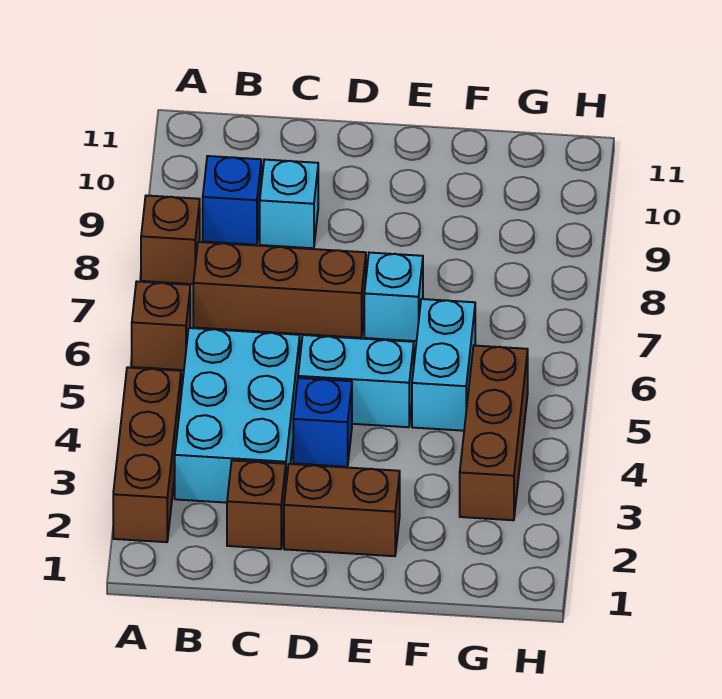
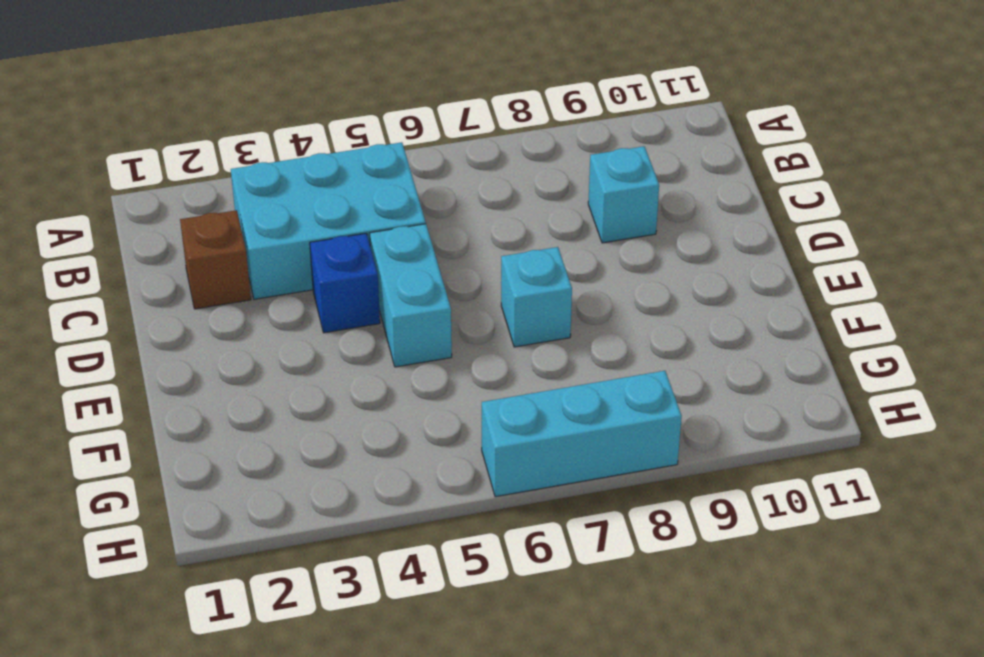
cyan brick H6:H8 level 1 -> none
none -> brown brick A2:A4 level 1
none -> brown brick A6 level 1
none -> brown brick A8 level 1

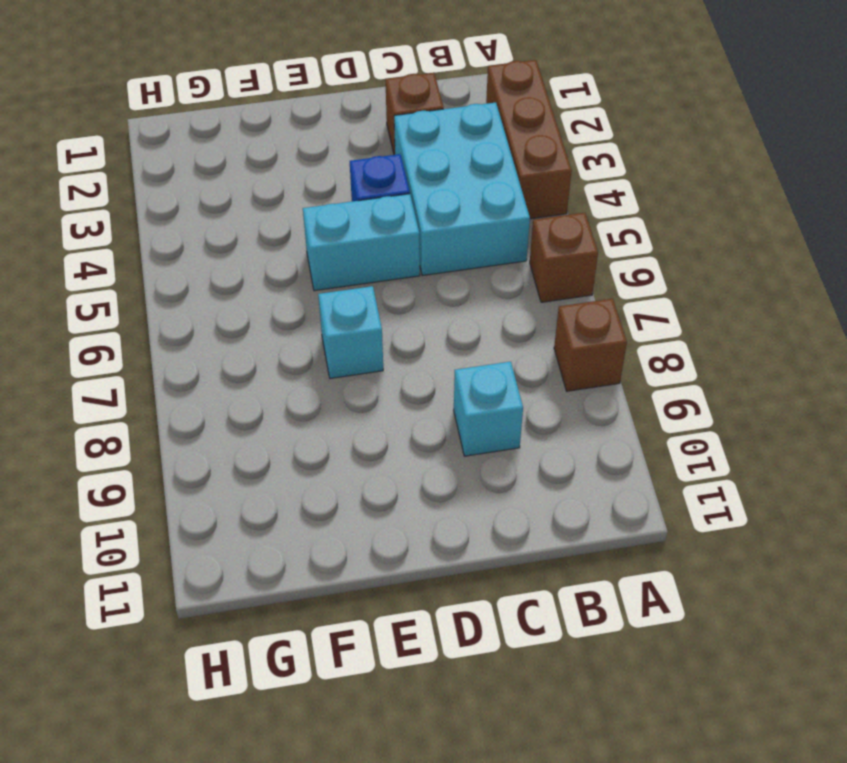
none -> brown brick B7:D7 level 1
none -> blue brick B9 level 1
none -> brown brick D2:E2 level 1

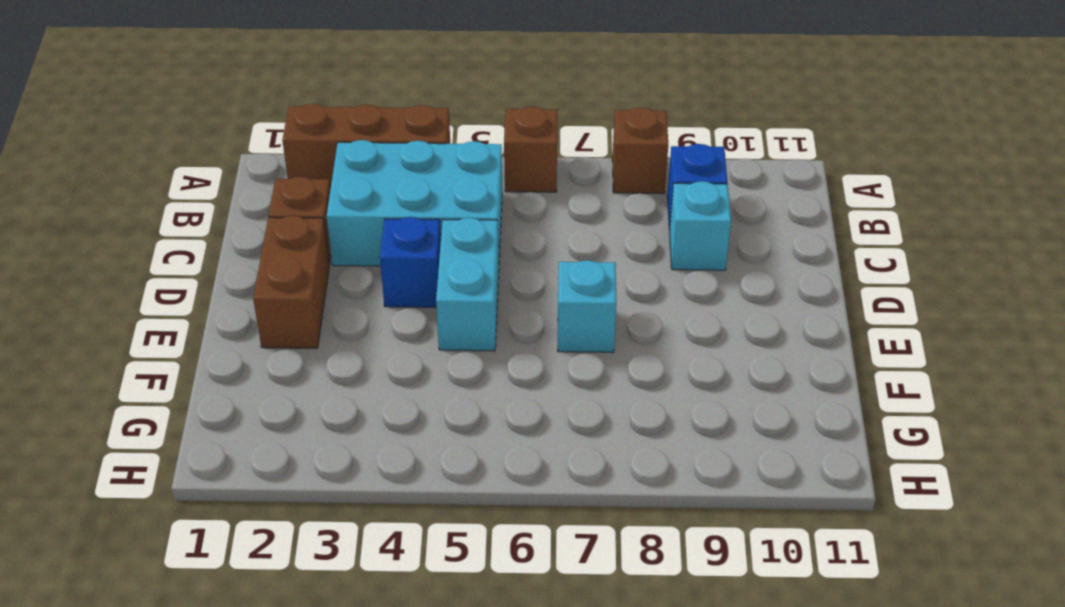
none -> brown brick B7:D7 level 1
none -> cyan brick F5:F6 level 1
none -> brown brick G3:G5 level 1

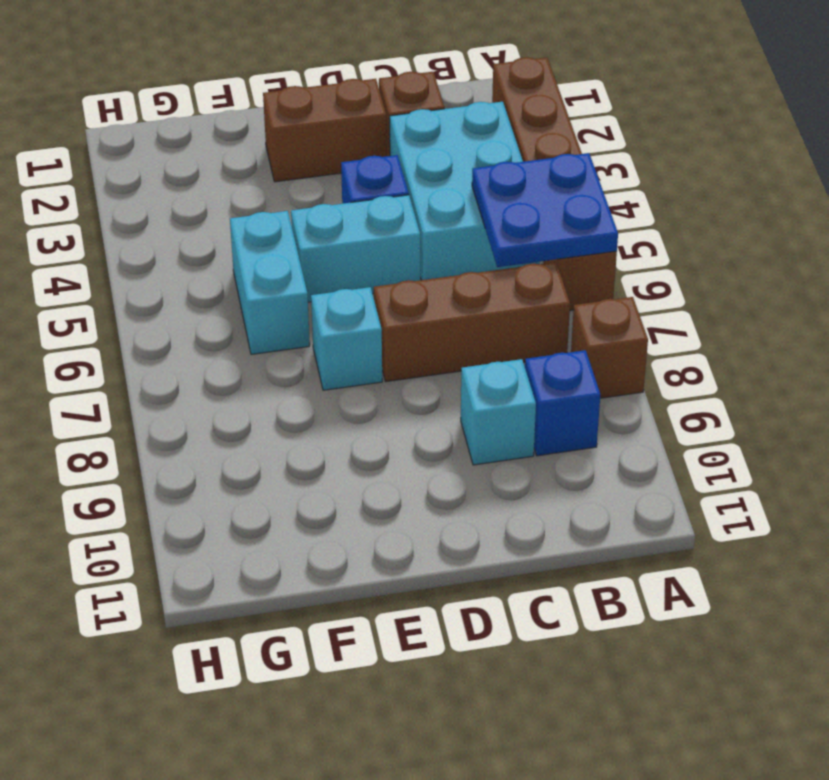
blue plate A5:B6 level 2 -> none
none -> brown brick G3:G5 level 1

